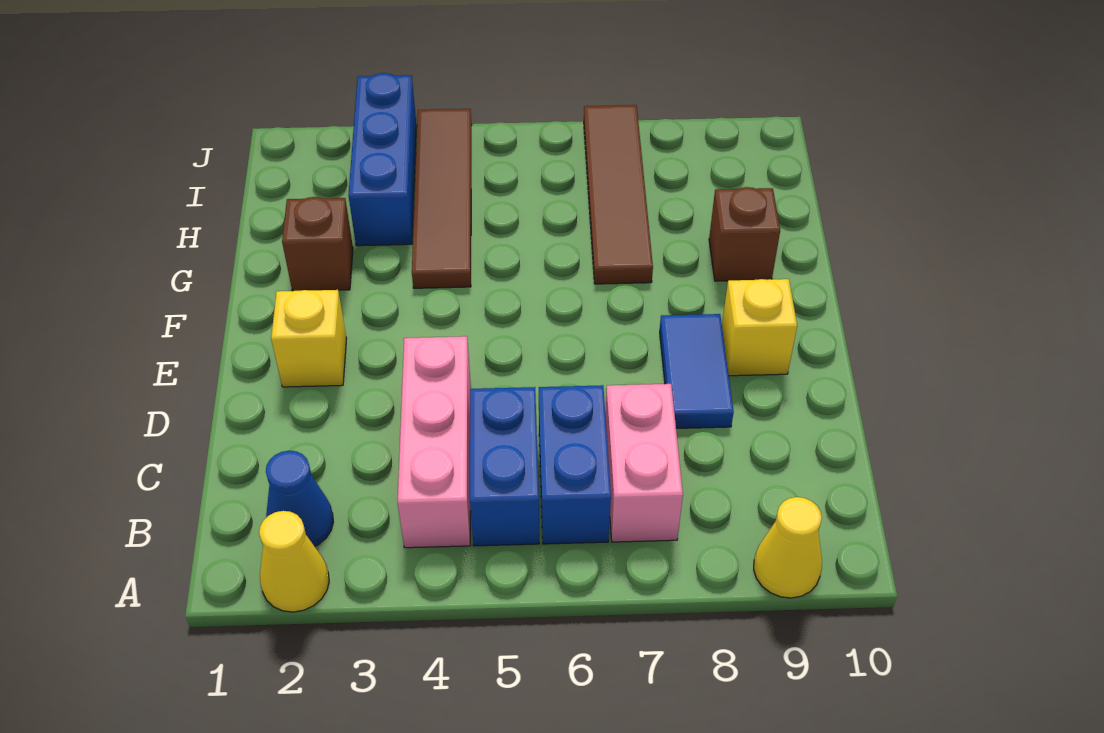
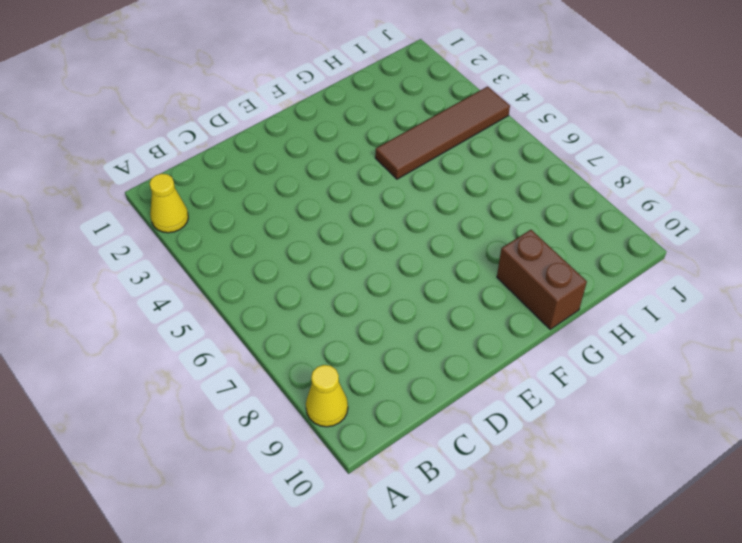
brown brick G9:G10 level 1 -> brown brick G9 level 1
none -> blue cone B2 level 1
none -> pink brick B4:D4 level 1
none -> blue brick B5:C5 level 1

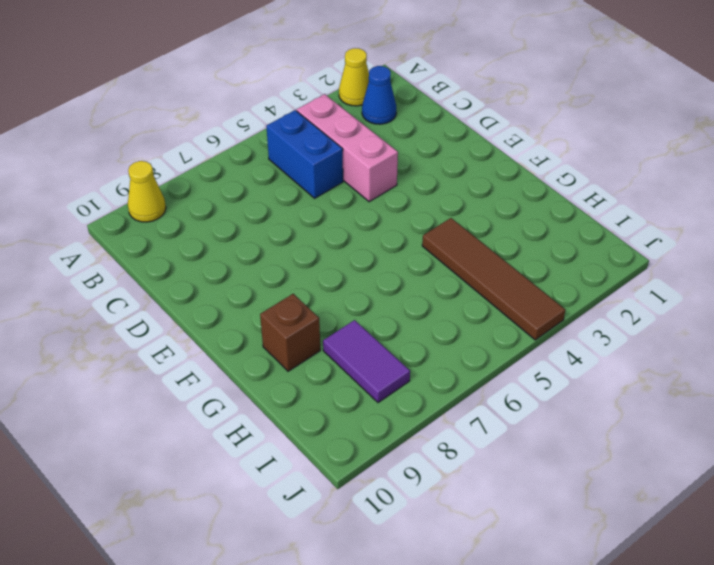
purple tile H8:I8 level 1 -> none
none -> blue brick B6:C6 level 1
none -> pink brick B7:C7 level 1
none -> blue tile D8:E8 level 1

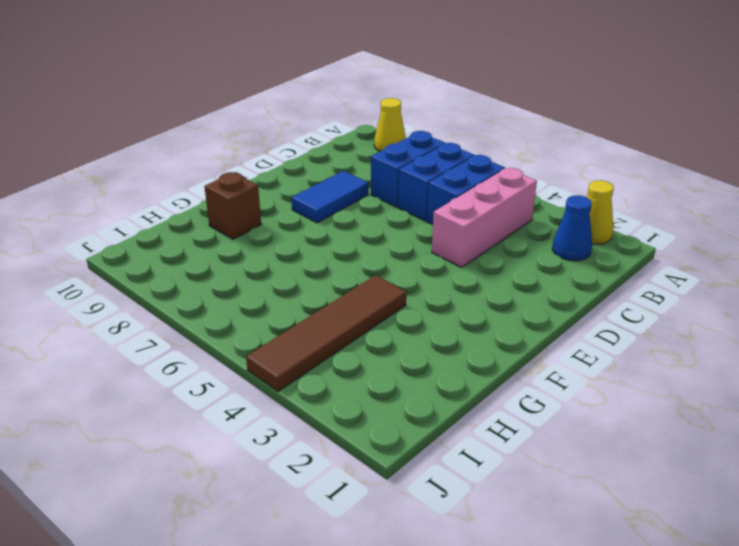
blue brick B7:C7 level 1 -> pink brick B7:C7 level 1
none -> yellow brick E2 level 1
none -> yellow brick E9 level 1
none -> brown brick G2 level 1

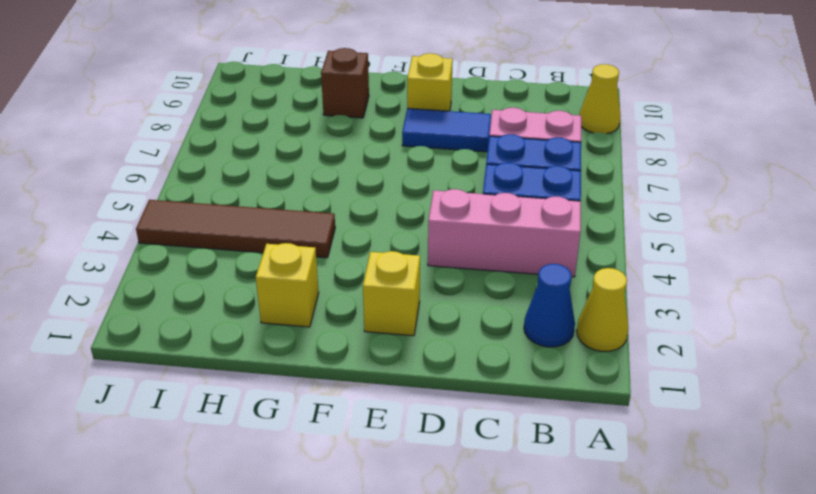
yellow brick G2 level 1 -> brown brick G2 level 1
none -> brown tile G7:J7 level 1
none -> blue brick H3:J3 level 1

